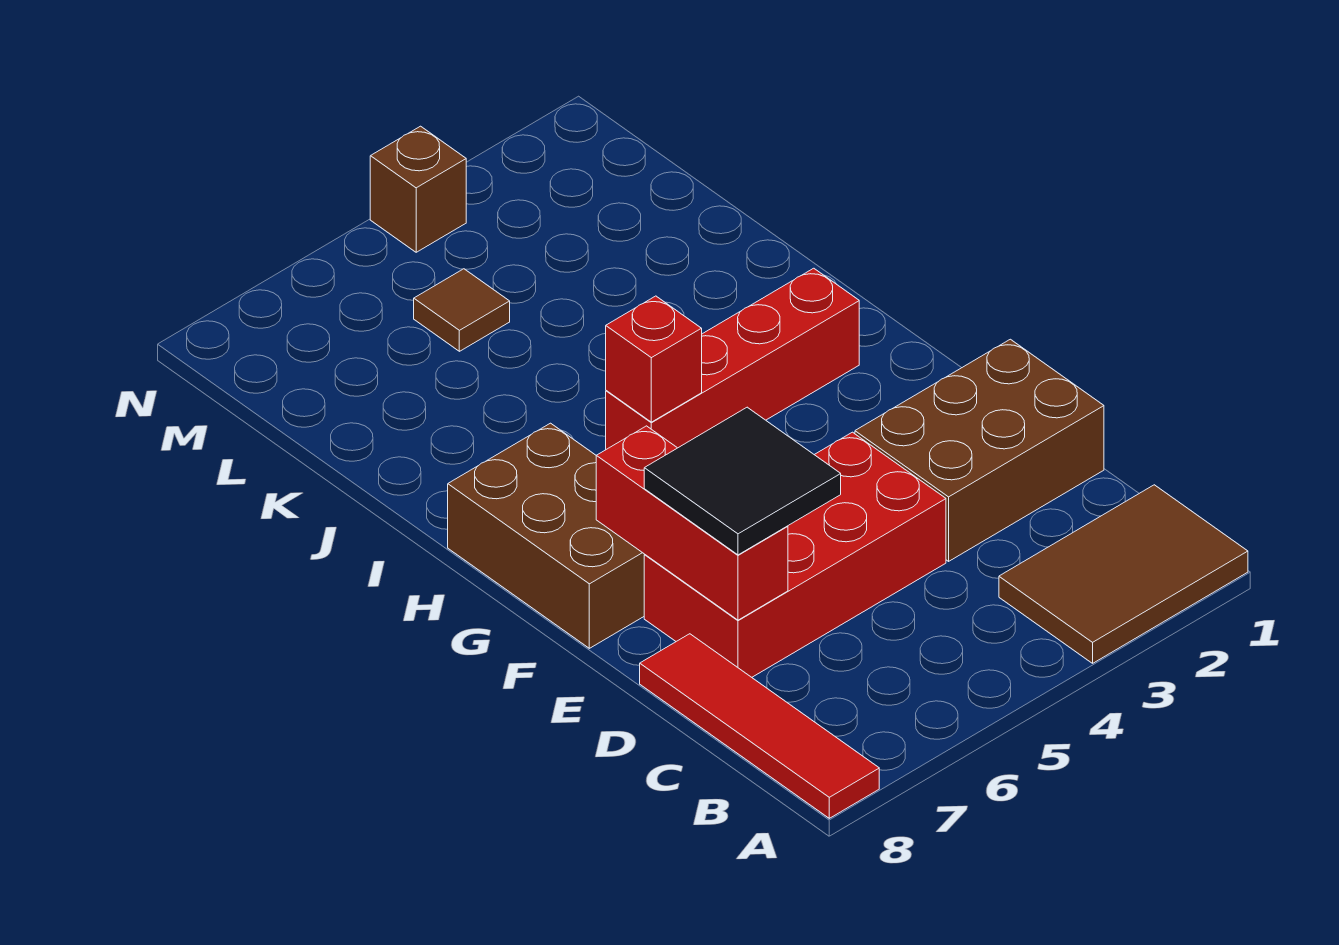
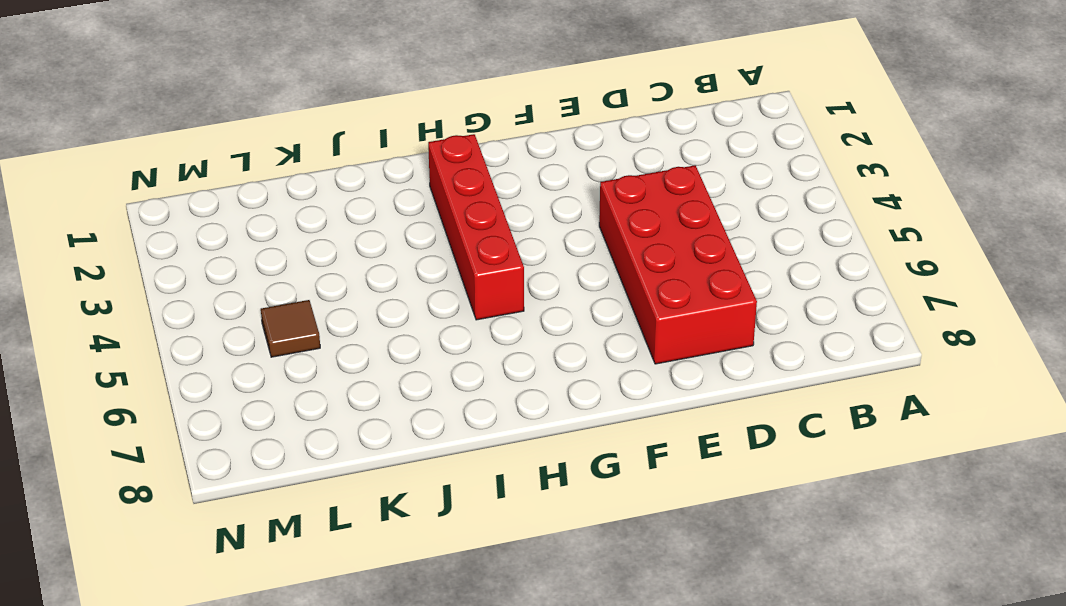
none -> brown tile A1:B3 level 1
none -> red tile A8:D8 level 1

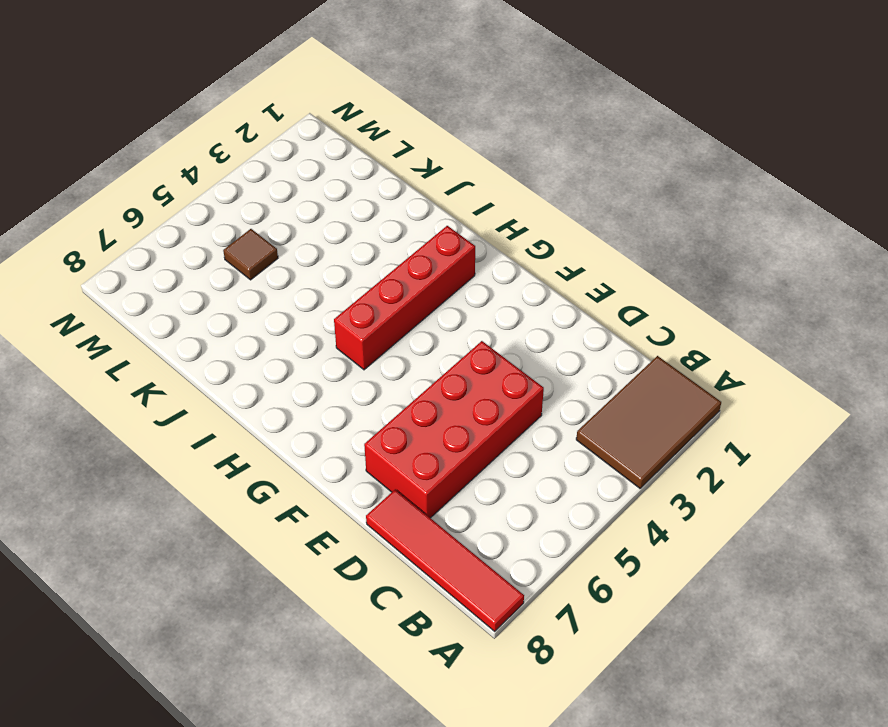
none -> brown brick D1:E3 level 1
none -> brown brick F7:H8 level 1

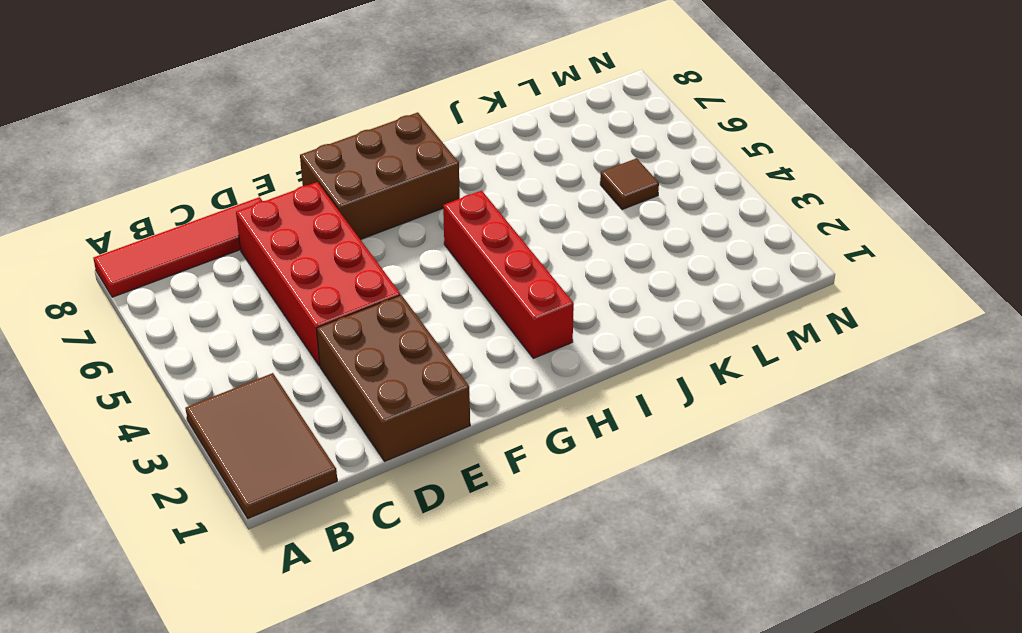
none -> brown brick N4 level 1
none -> red brick D7:F7 level 2

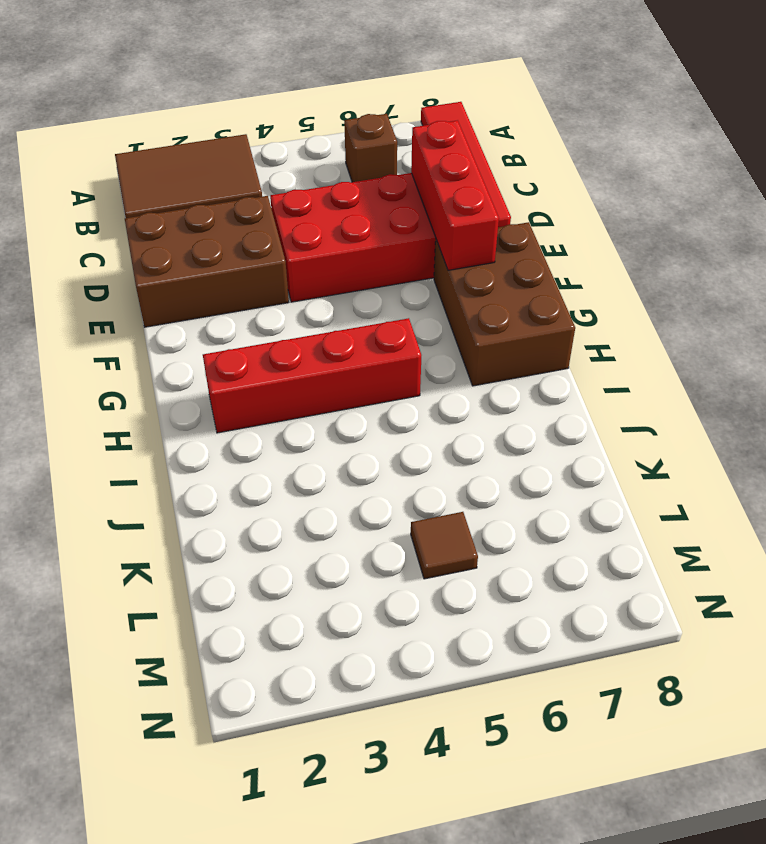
brown brick B6 level 1 -> brown brick N4 level 1
none -> red brick H5 level 2
none -> black tile D6:E7 level 3

